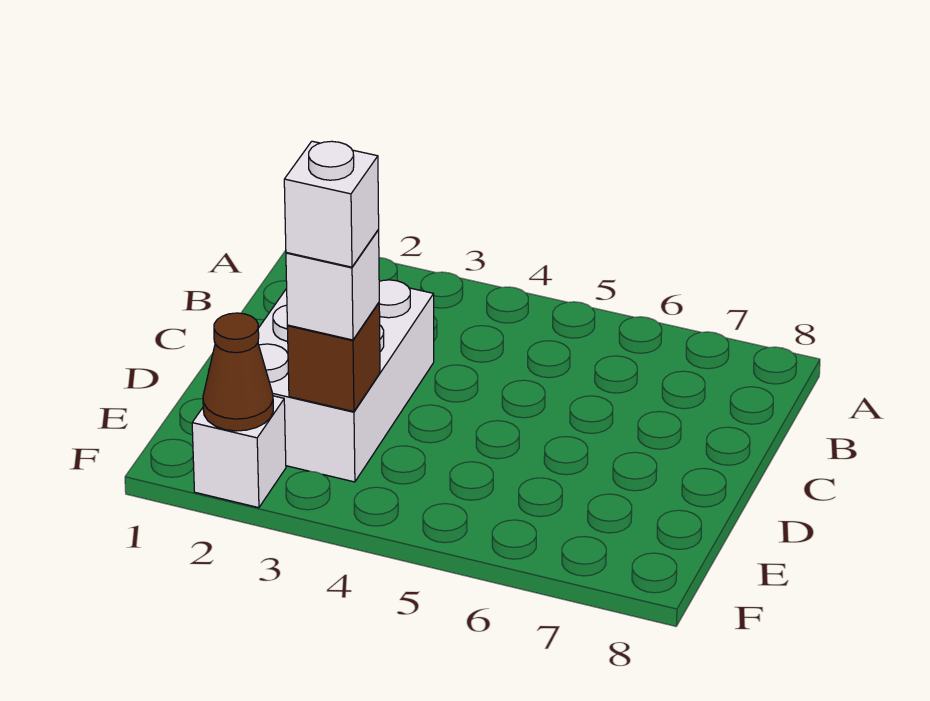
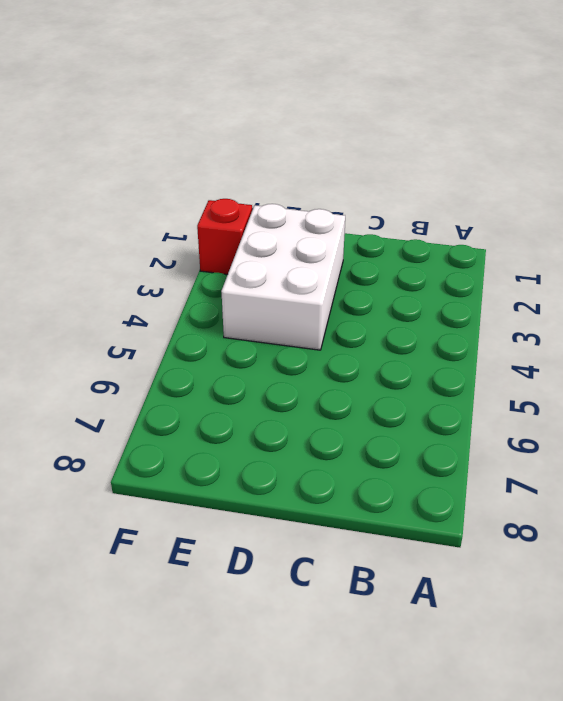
white brick D2:E4 level 1 -> white brick C2:E3 level 1
red brick F2 level 1 -> white brick F2 level 1
none -> brown brick E3 level 2
none -> brown cone F2 level 2

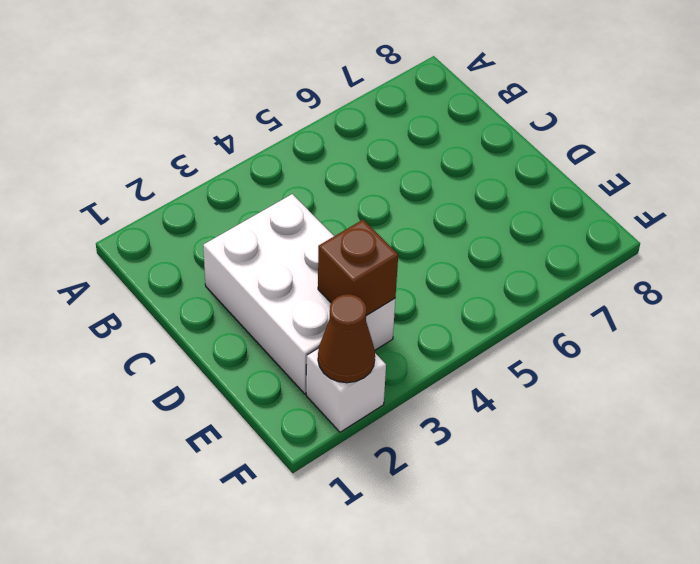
none -> white brick E3 level 3
none -> white brick E3 level 4

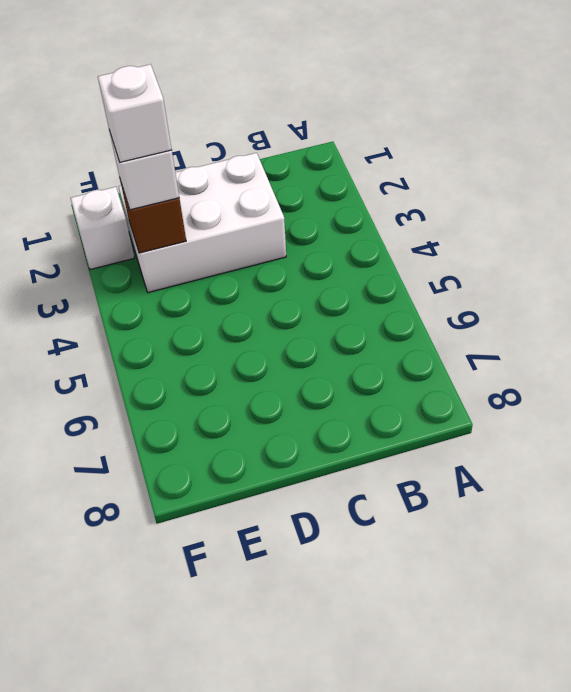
none -> brown cone F2 level 2

